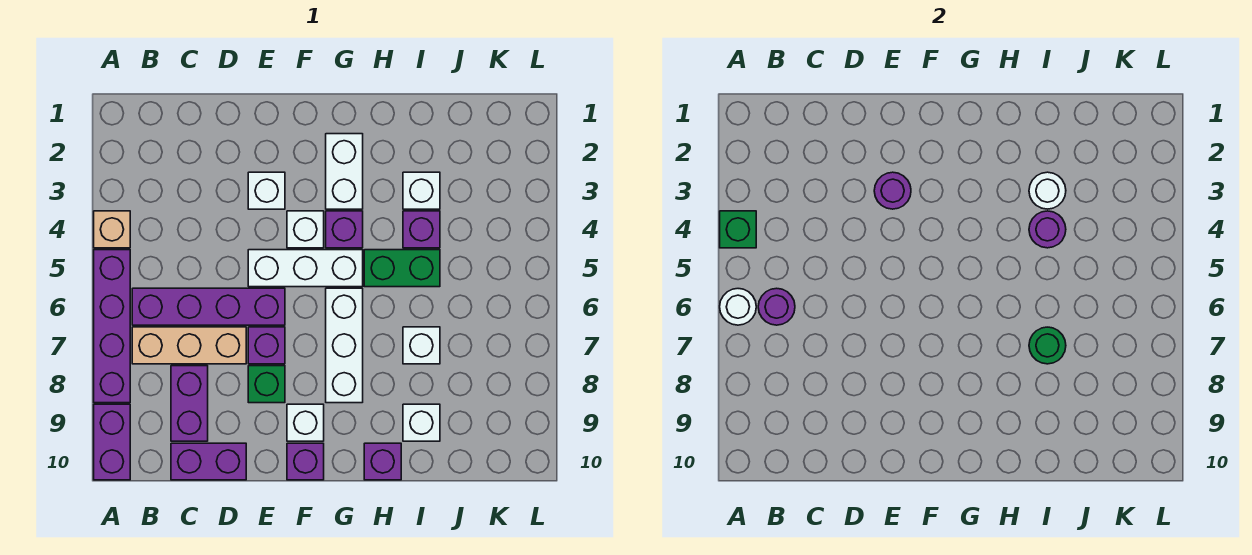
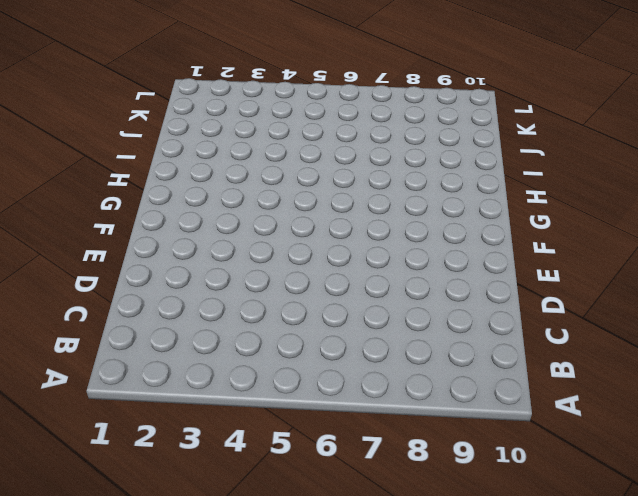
none -> tan brick A4 level 1
none -> purple brick A5:A8 level 1
none -> purple brick A9:A10 level 1
none -> purple brick B6:E6 level 1

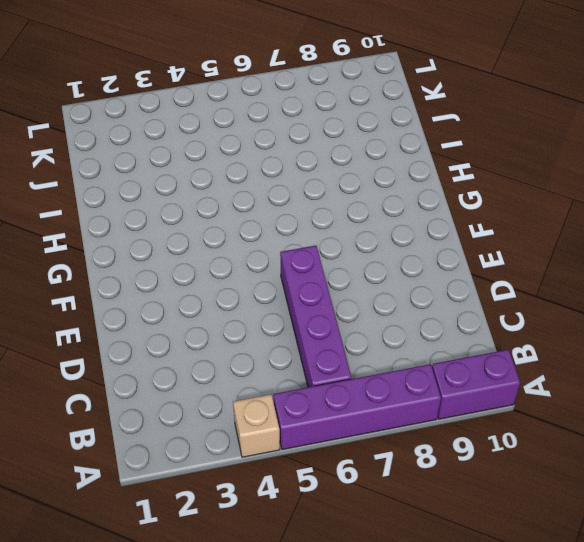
none -> tan brick B7:D7 level 1
none -> purple brick C8:C9 level 1
none -> purple brick C10:D10 level 1
none -> white brick E3 level 1

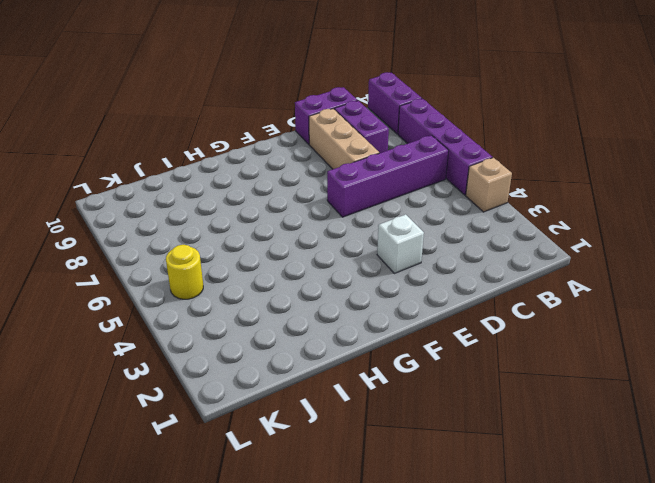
tan brick D7:D9 level 1 -> tan brick B7:D7 level 1
yellow round brick K5 level 1 -> none
none -> white brick E5:G5 level 1
none -> purple brick E7 level 1
none -> green brick E8 level 1
none -> white brick F4 level 1

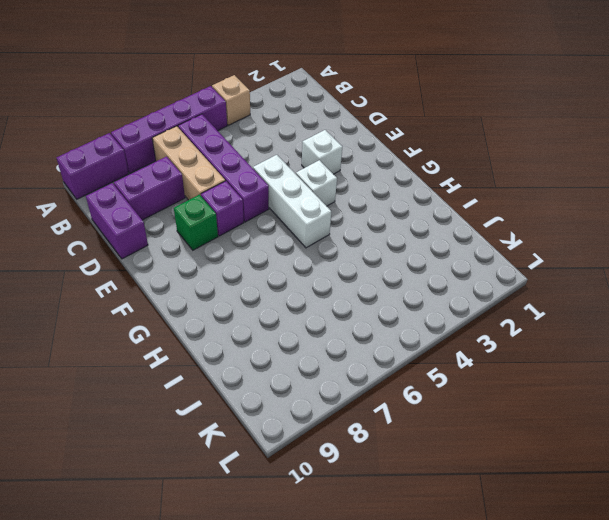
none -> white brick F9 level 1
none -> purple brick F10 level 1
none -> white brick G2:G3 level 1
none -> purple brick G4 level 1

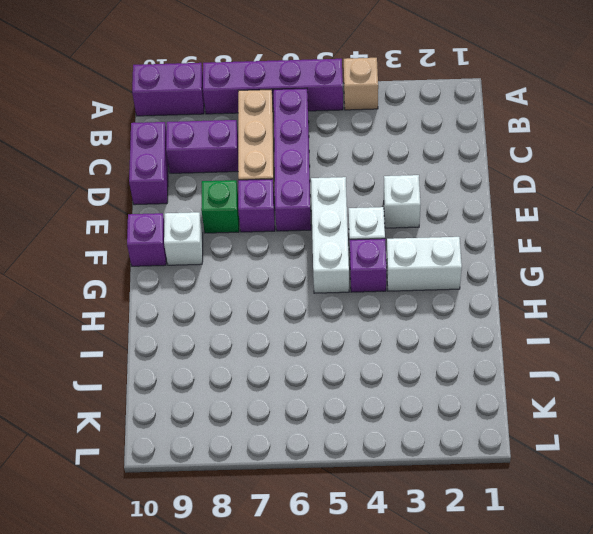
none -> white brick G6:G8 level 1
none -> green brick H5:I5 level 1
none -> purple brick H10 level 1
none -> white brick I3 level 1

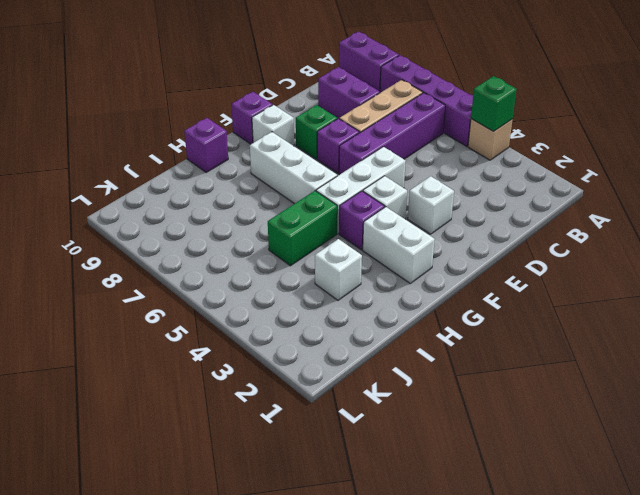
none -> purple brick C10:D10 level 1
none -> purple brick I4 level 1
none -> white brick I7 level 1
none -> white brick I9 level 1

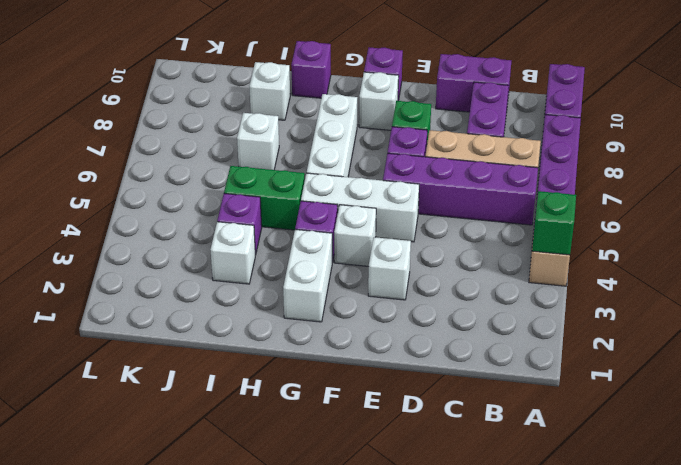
none -> white round brick A6 level 2
none -> purple round brick B6 level 2
none -> purple round brick E3 level 2
none -> white round brick I3 level 2

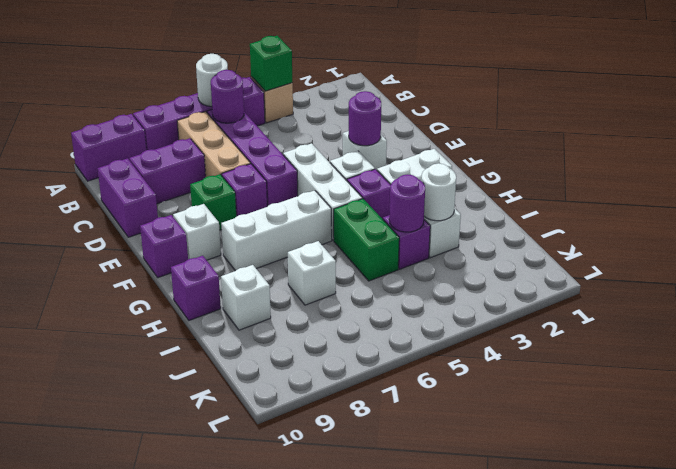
none -> green round brick I7 level 2

